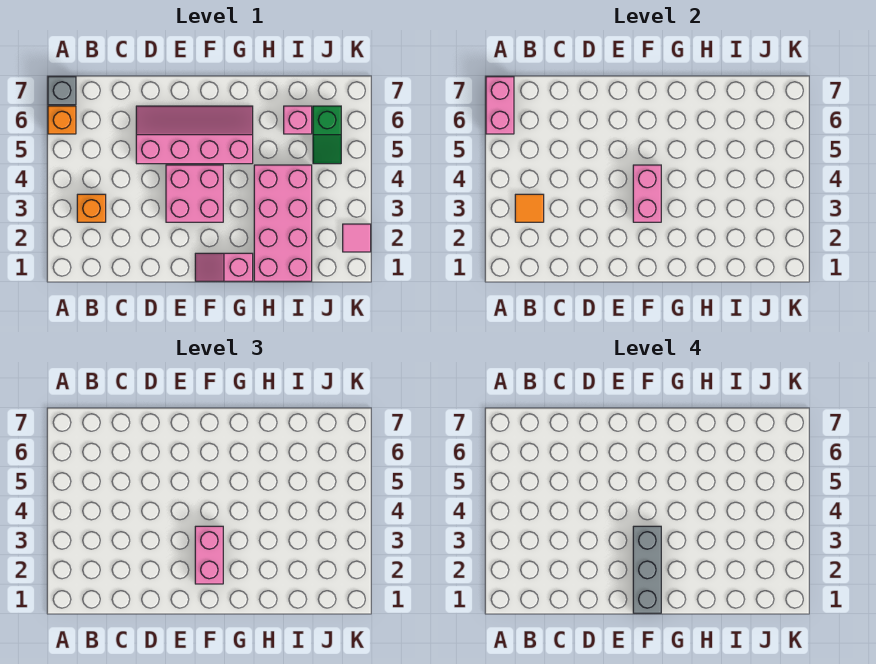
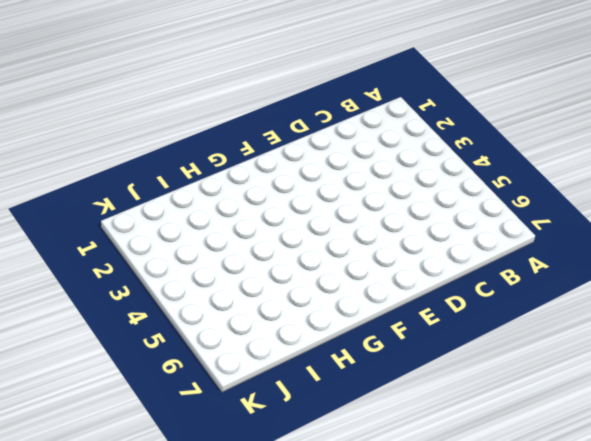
none -> orange brick A6 level 1
none -> grey brick A7 level 1
none -> orange brick B3 level 1

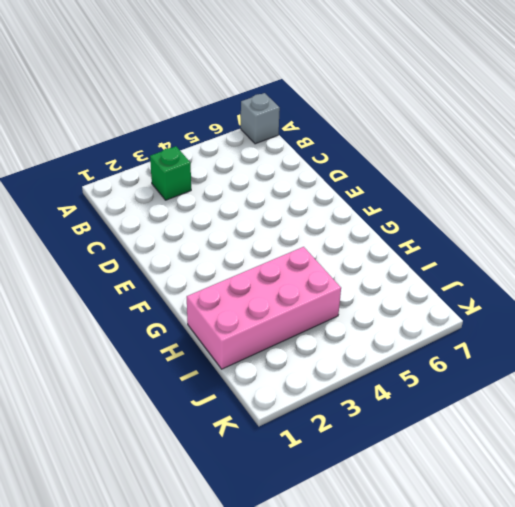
green brick B3 level 1 -> orange brick B3 level 1
none -> orange brick A6 level 1
none -> pink slope D5:G6 level 1 top 5
none -> pink brick E3:F4 level 1

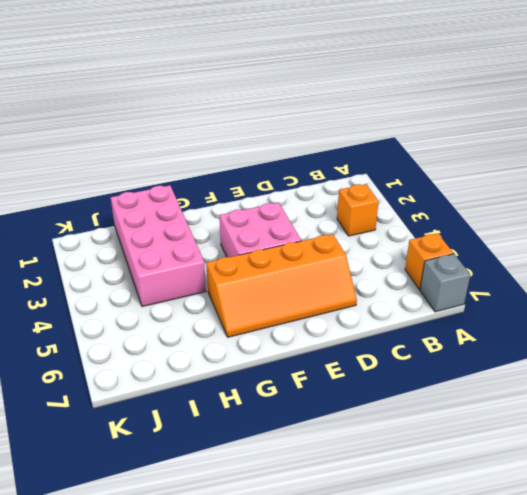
orange slope D5:G6 level 1 top 5 -> pink slope D5:G6 level 1 top 5
none -> pink slope F1:G1 level 1 top G
none -> pink brick I6 level 1
none -> green slope J5:J6 level 1 top 6

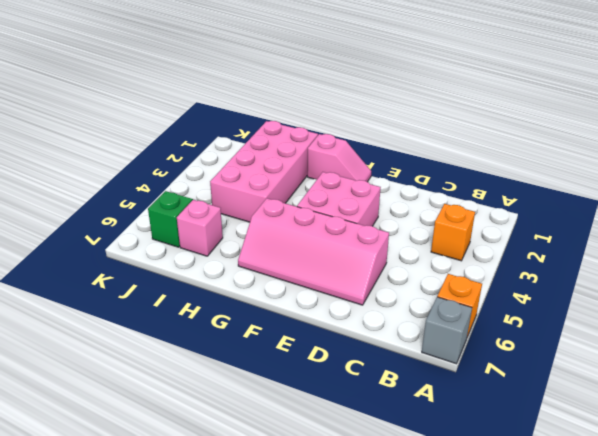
none -> pink tile K2 level 1
none -> pink brick A6:A7 level 2
none -> orange tile B3 level 2

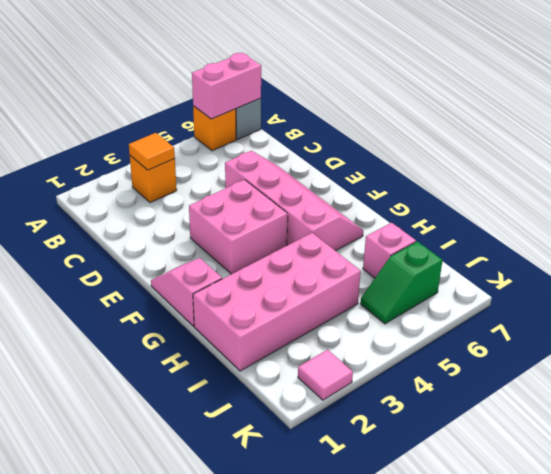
none -> pink brick F3:F4 level 2
none -> pink brick F2:F3 level 3
none -> grey brick F1:F3 level 4

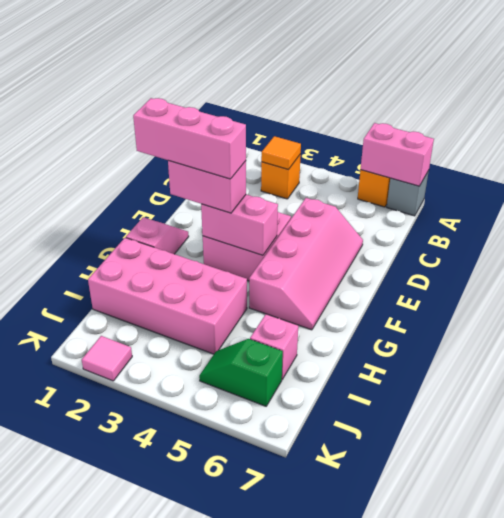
pink brick F1:F3 level 4 -> grey brick F1:F3 level 4

